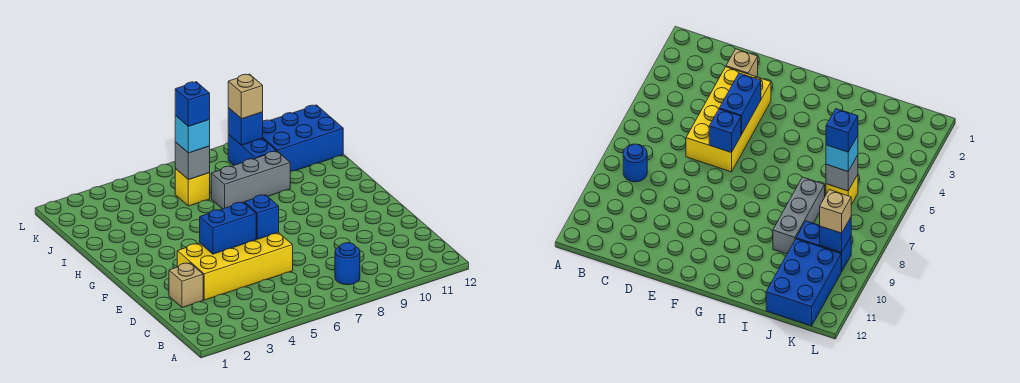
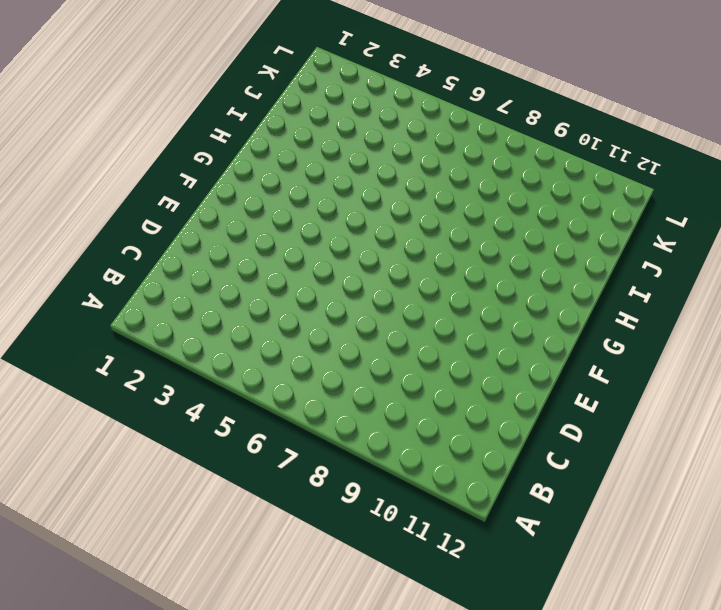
none -> blue round brick B8 level 1
none -> tan brick D2 level 1
none -> yellow brick D3:E6 level 1

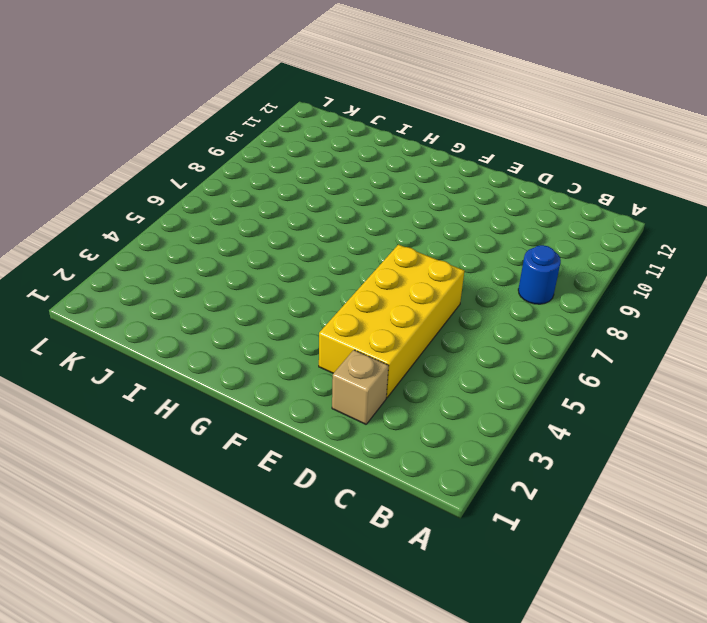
none -> grey brick I7:I9 level 1
none -> yellow brick J6 level 1
none -> blue brick J9:K9 level 1

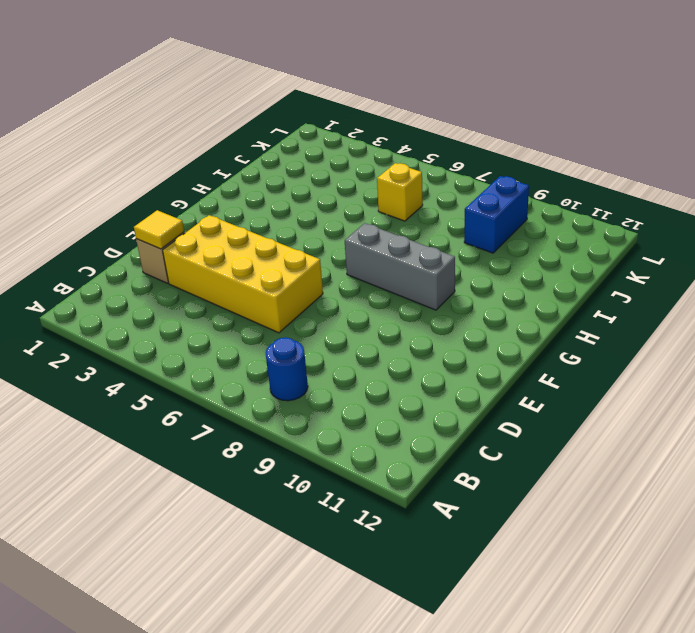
yellow tile D2 level 2 -> none
grey brick G7:G9 level 1 -> grey brick I7:I9 level 1
none -> blue brick J10:K12 level 1
none -> blue brick E4:E5 level 2
none -> blue brick E6 level 2

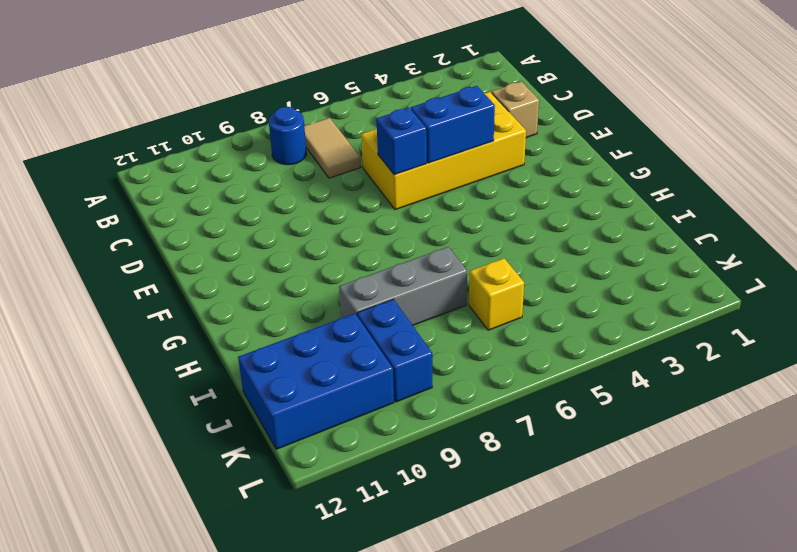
tan tile B7:C7 level 1 -> none
none -> grey brick J6 level 2
none -> blue brick K9 level 2
none -> cyan brick J6 level 3

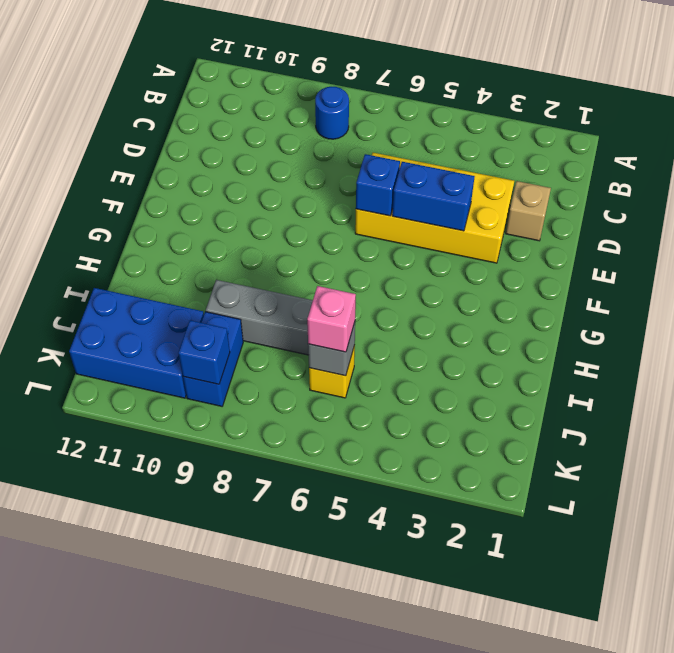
pink brick J6 level 3 -> cyan brick J6 level 3
none -> tan brick K9 level 3
none -> blue brick J6 level 4

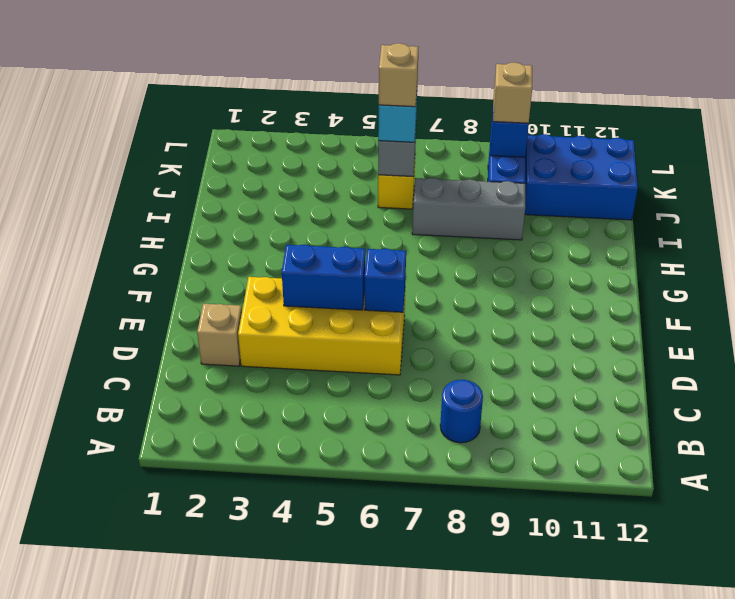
tan brick J6 level 4 -> blue brick J6 level 4

